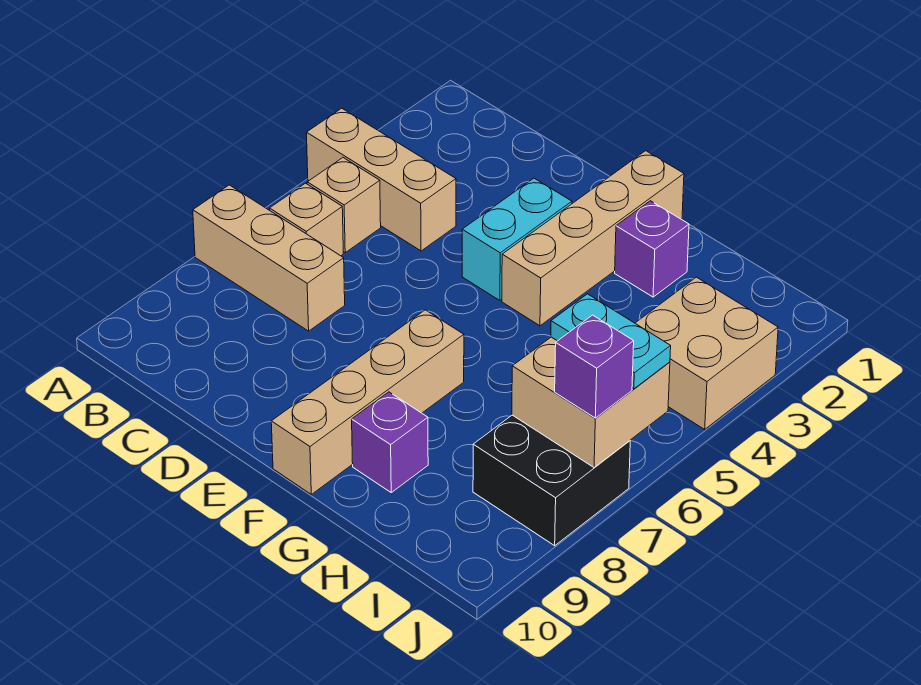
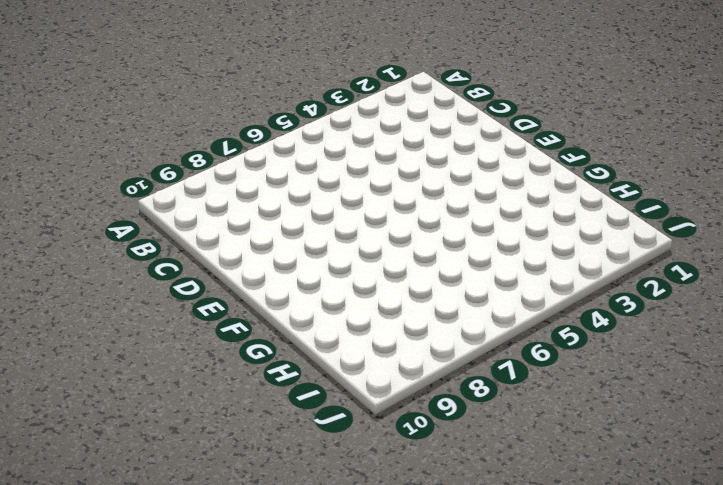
none -> tan brick A4:C4 level 1
none -> tan brick A7:C7 level 1
none -> tan brick B5 level 1

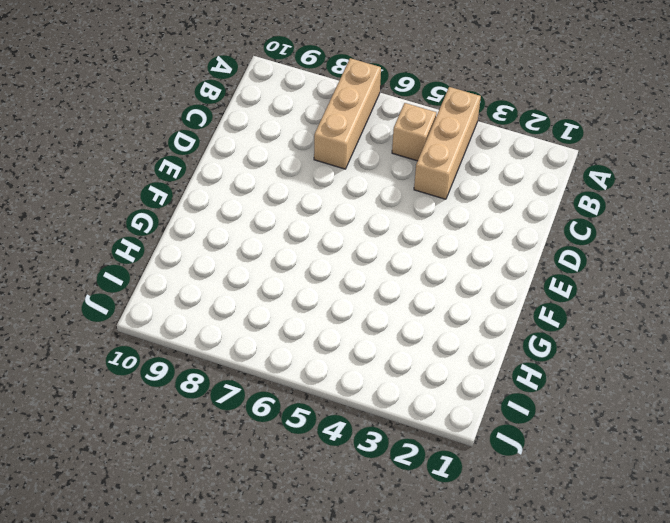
none -> tan brick B6 level 1
none -> cyan brick E3:E4 level 1
none -> tan brick F1:F4 level 1

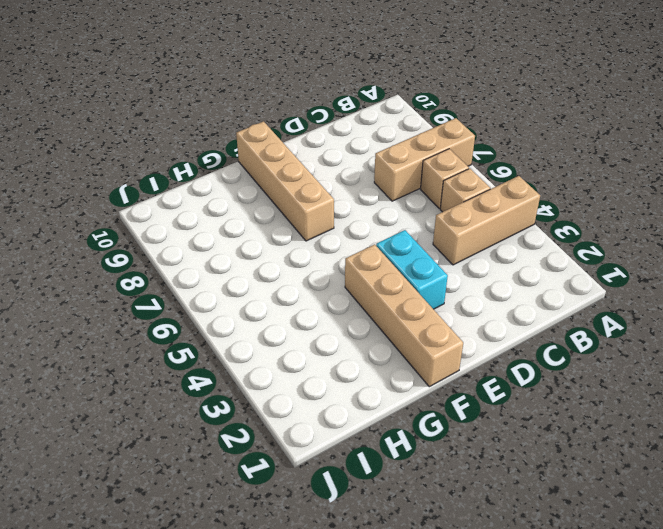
none -> purple brick G2 level 1
none -> purple brick G9 level 1
none -> tan brick I3:J4 level 1

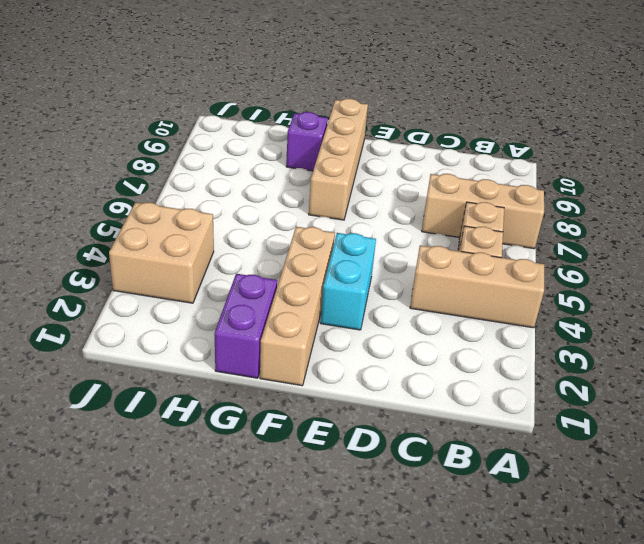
purple brick G1:G2 level 1 -> purple brick G2 level 1
none -> black brick I7:J8 level 1
none -> tan brick I6:J7 level 2
none -> cyan plate I6:J6 level 3

